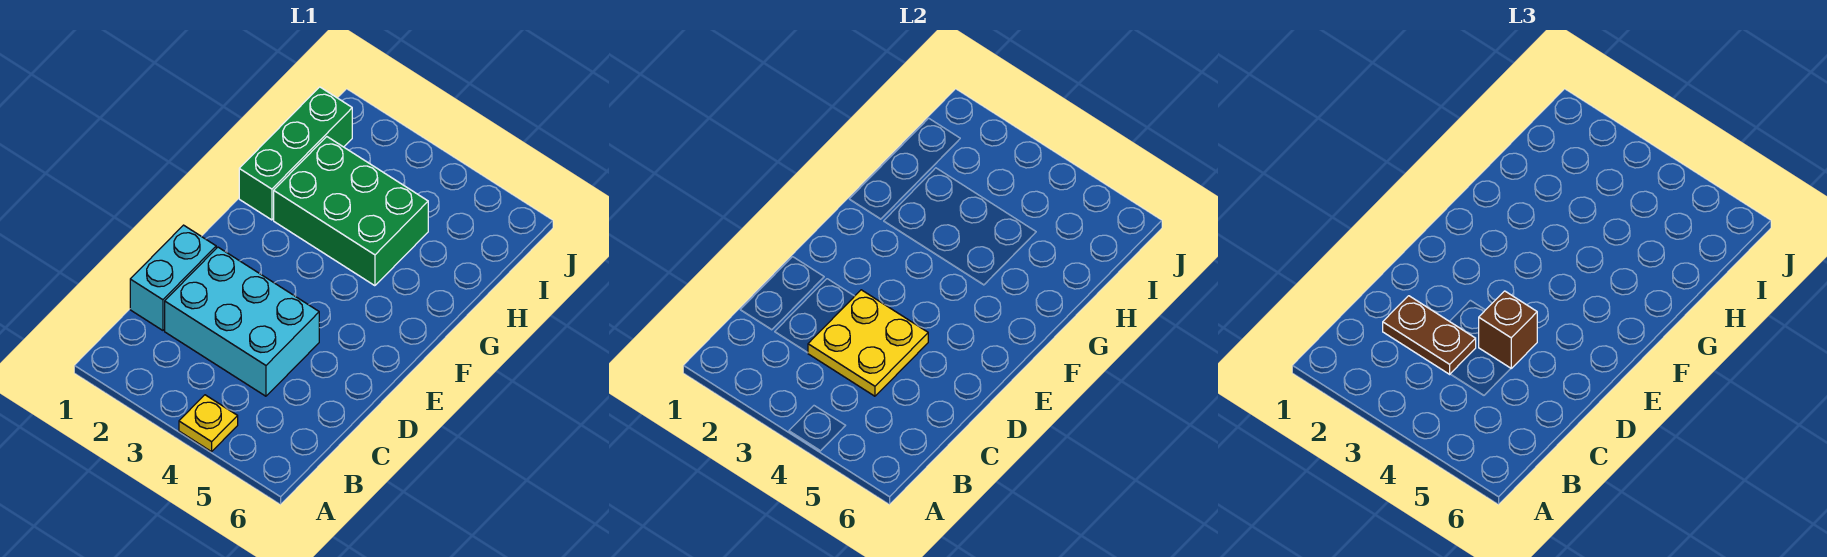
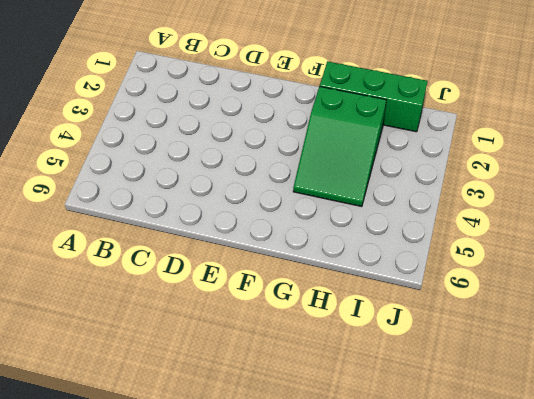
green slope G2:H4 level 1 top 2 -> green brick G2:H4 level 1
none -> yellow plate A4 level 1
none -> cyan brick C1:D1 level 1

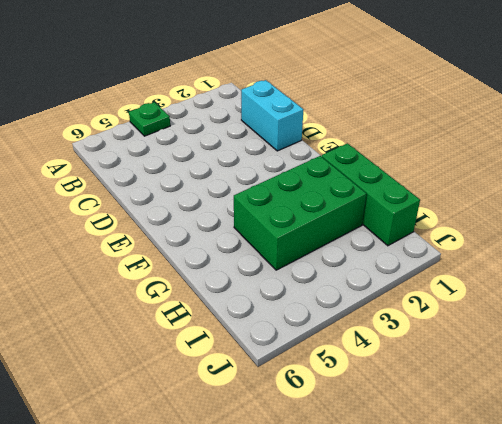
green plate A4 level 1 -> yellow plate A4 level 1
none -> cyan brick C2:D4 level 1
none -> yellow plate C3:D4 level 2

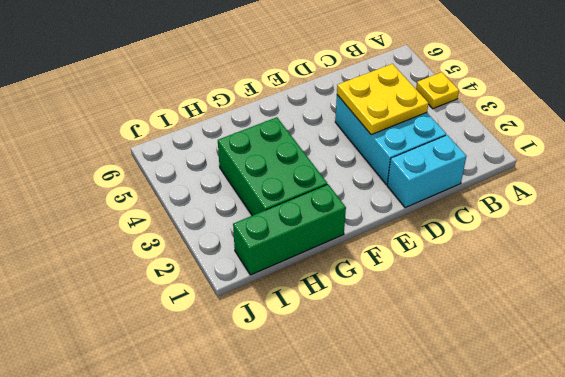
none -> brown plate C2:C3 level 3
none -> brown brick D4 level 3

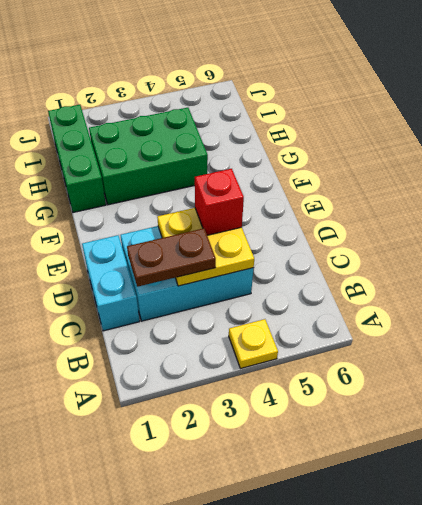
red brick D4 level 3 -> brown brick D4 level 3

